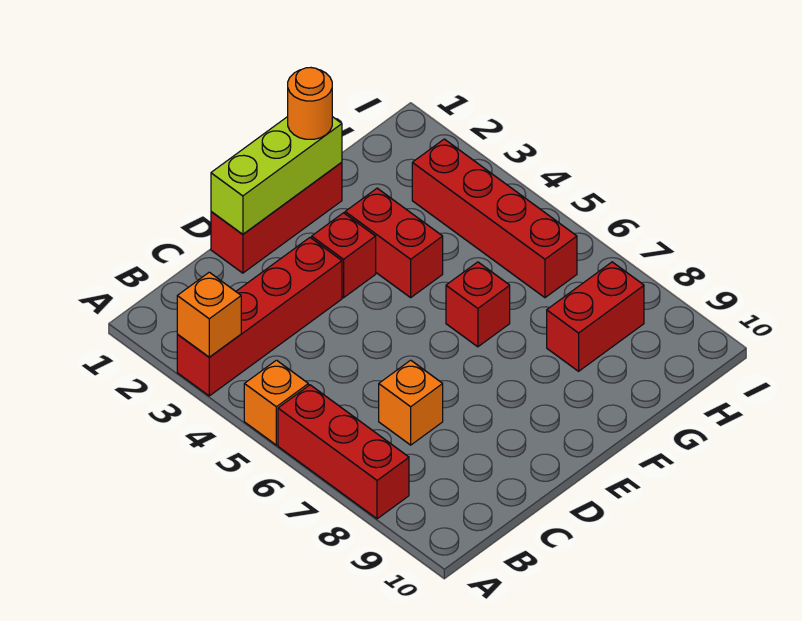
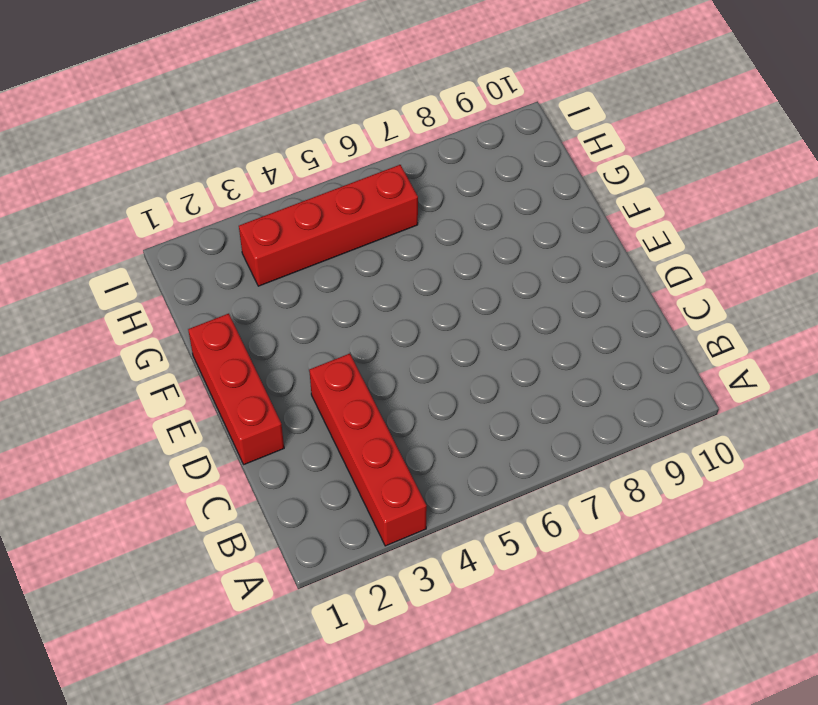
none -> orange brick A5 level 1
none -> red brick A6:A8 level 1
none -> orange brick C7 level 1

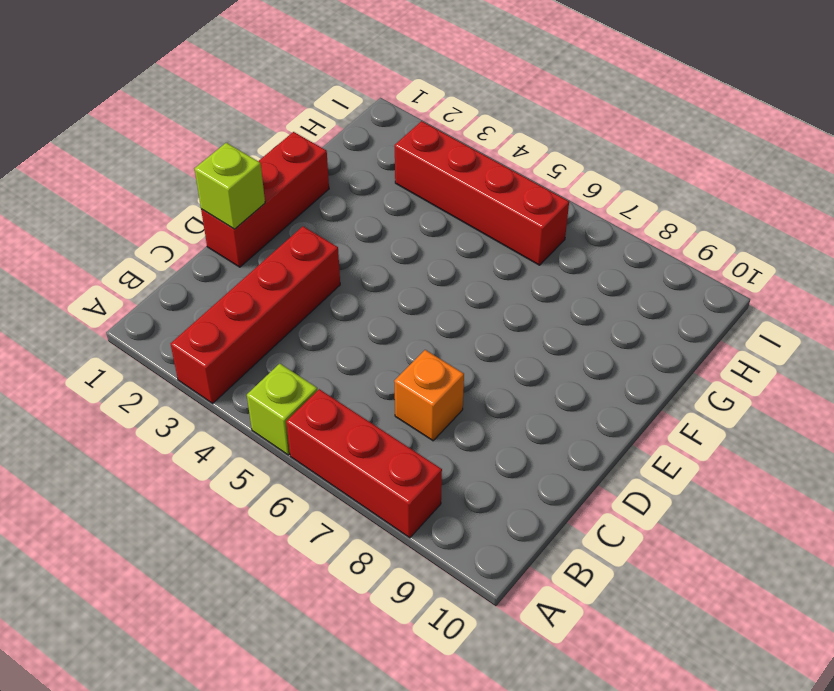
lime brick A5 level 1 -> orange brick A5 level 1
lime brick D1 level 2 -> lime brick D1:F1 level 2
none -> red brick E3 level 1
none -> red brick F3:F4 level 1
none -> red brick F6 level 1

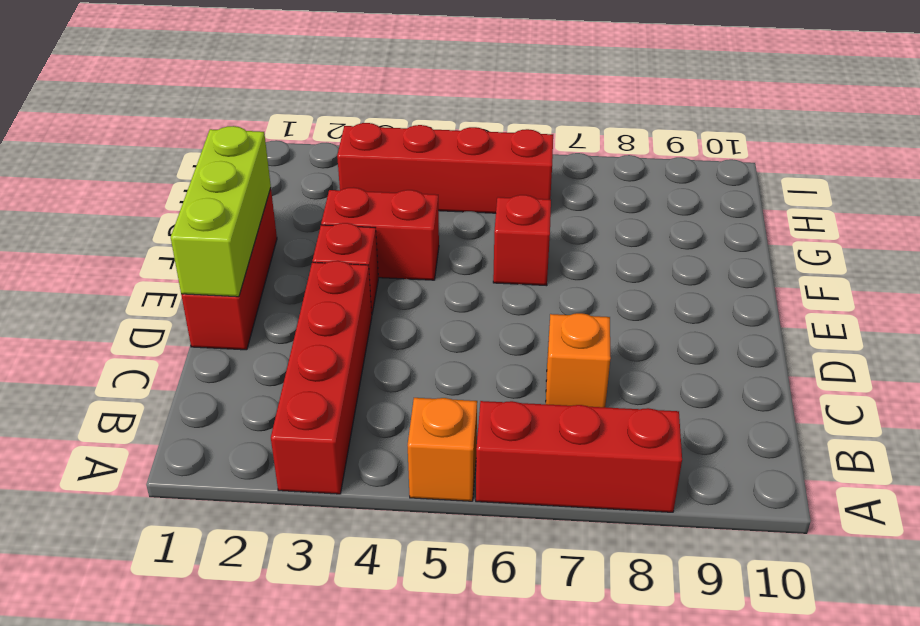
none -> red brick G8:H8 level 1
none -> orange brick A3 level 2
none -> orange round brick F1 level 3

